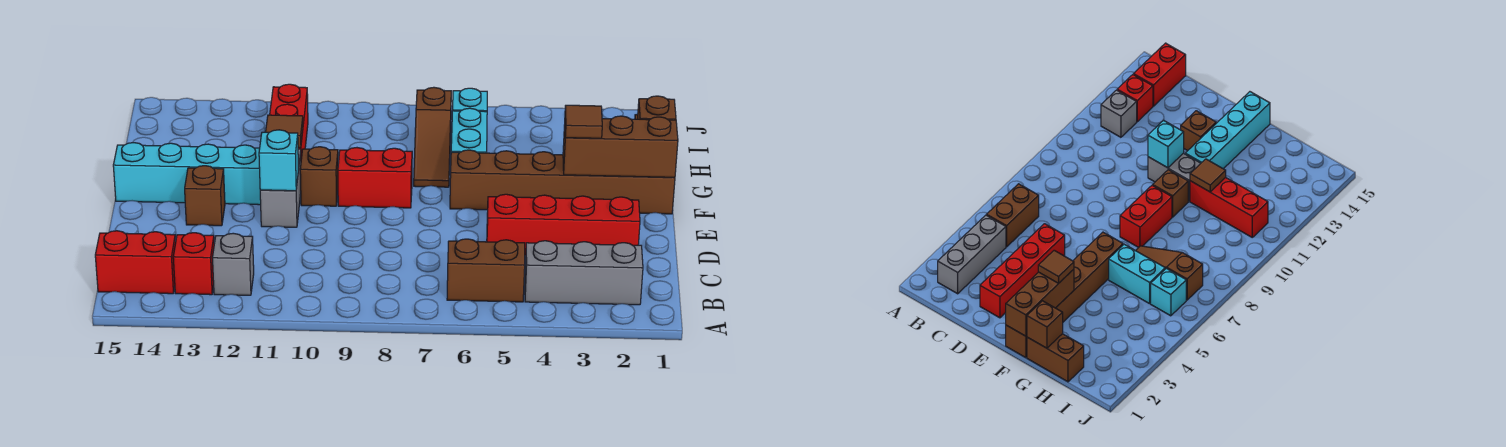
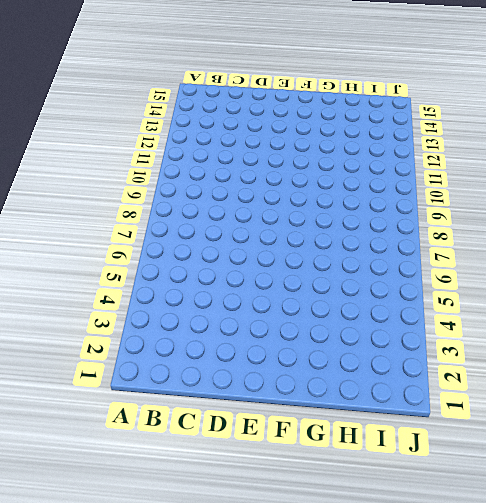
none -> grey brick B2:B4 level 1
none -> brown brick B5:B6 level 1
none -> grey brick B12 level 1

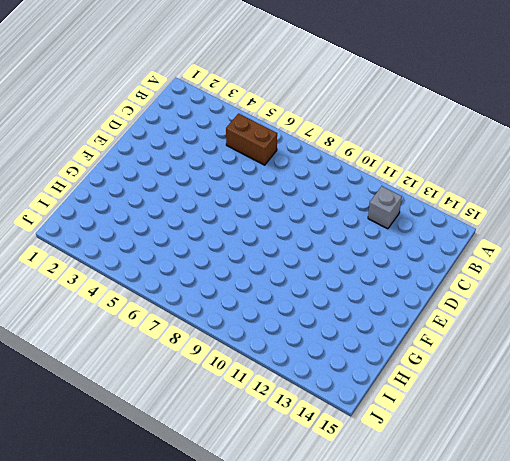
none -> grey brick B2:B4 level 1
none -> red brick B13 level 1
none -> red brick B14:B15 level 1

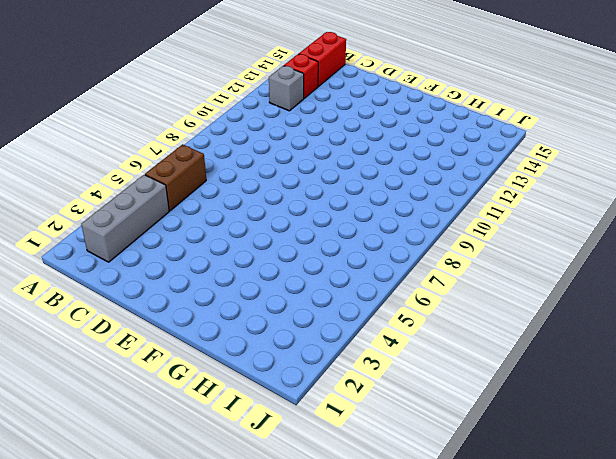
none -> red brick D2:D5 level 1
none -> grey brick E11:F11 level 1
none -> brown brick E13 level 1

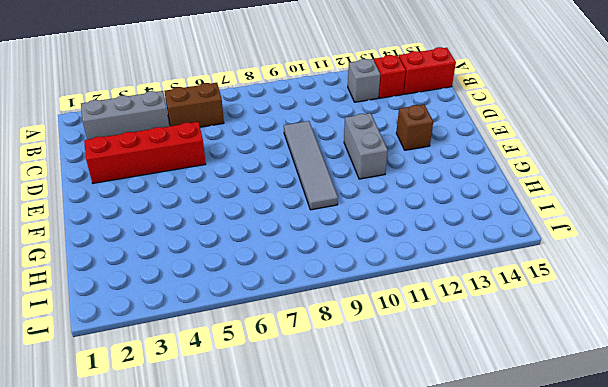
grey tile D9:G9 level 1 -> red brick F8:F9 level 1
none -> brown brick F1:F6 level 1
none -> brown brick F10 level 1
none -> cyan brick F12:F15 level 1

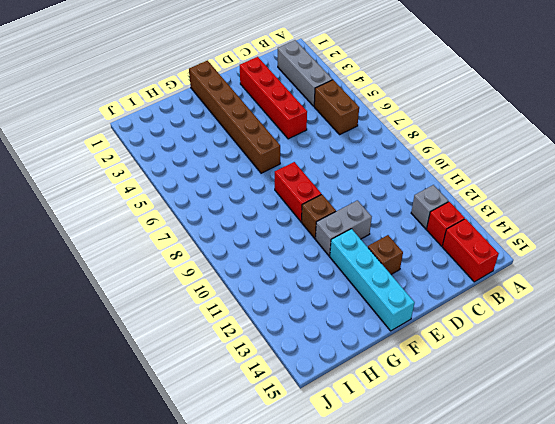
none -> brown brick G1:H1 level 1
none -> cyan brick G6:H6 level 1
none -> brown slope G7:I7 level 1 top I

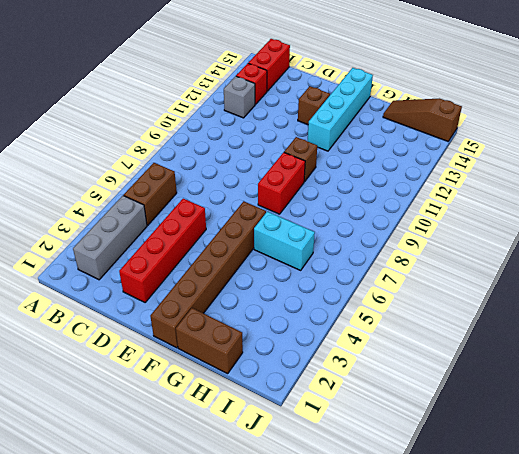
brown slope H15:J15 level 1 top J -> brown slope G7:I7 level 1 top I
none -> grey brick E11:F11 level 1
none -> red brick G11:I11 level 1
none -> cyan brick I6 level 1

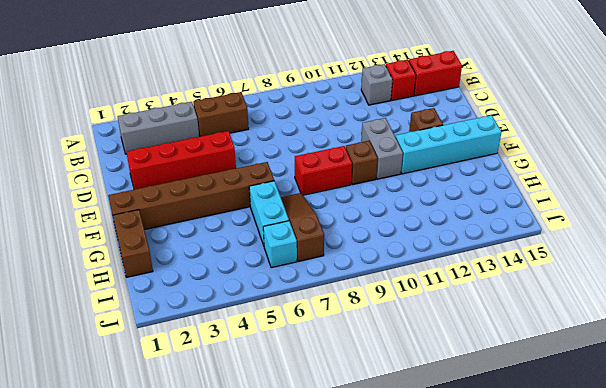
none -> red brick G11:I11 level 1
none -> cyan brick E11 level 2
none -> brown brick F1:F3 level 2

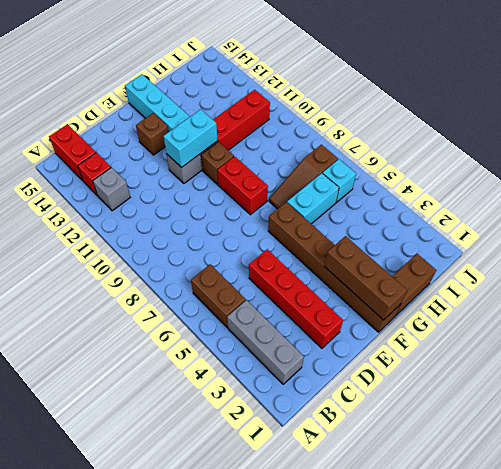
cyan brick E11:F11 level 2 -> cyan brick E11 level 2
none -> brown brick G1 level 2
none -> brown tile G11 level 2
none -> brown tile F3 level 3

